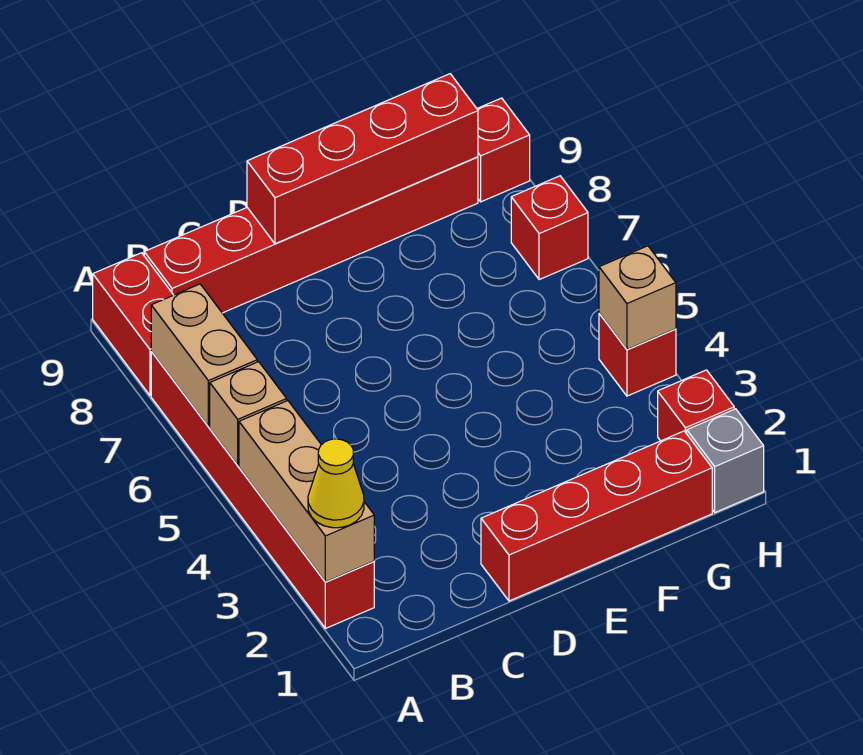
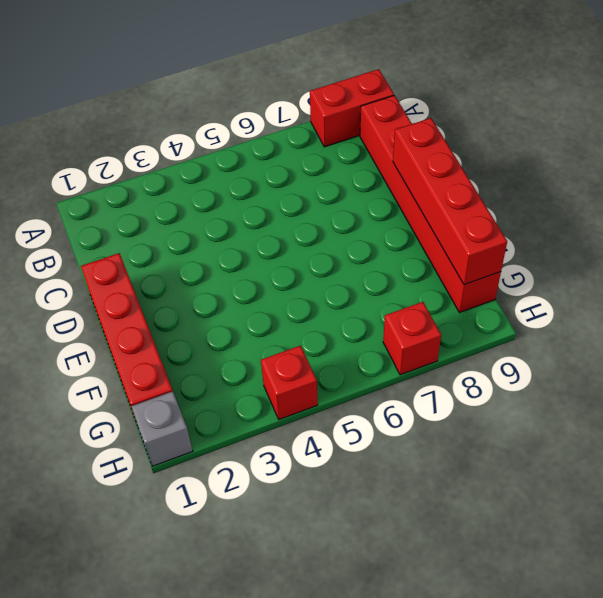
none -> red brick A2:A7 level 1
none -> red brick H2 level 1
none -> red brick H9 level 1

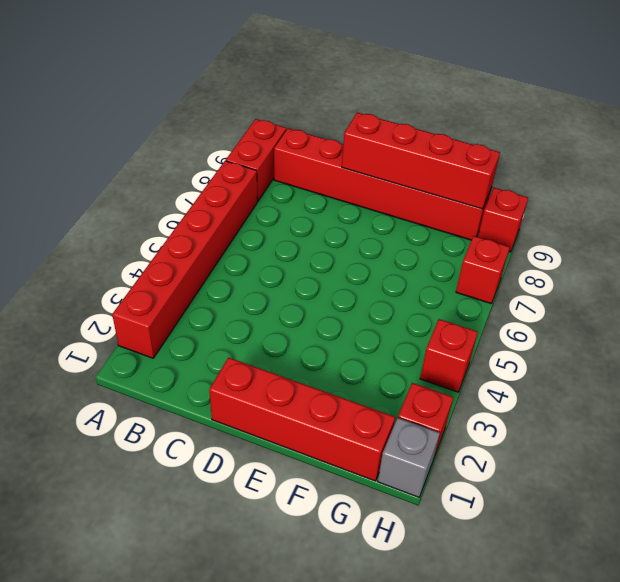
none -> tan brick A2:A4 level 2
none -> tan brick A5 level 2
none -> tan brick A6:A7 level 2

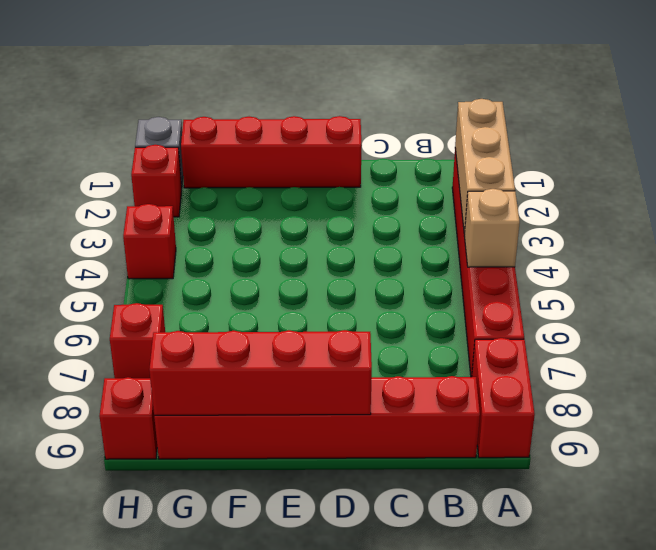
none -> tan brick A6:A7 level 2
none -> tan brick H4 level 2
none -> yellow cone A2 level 3

